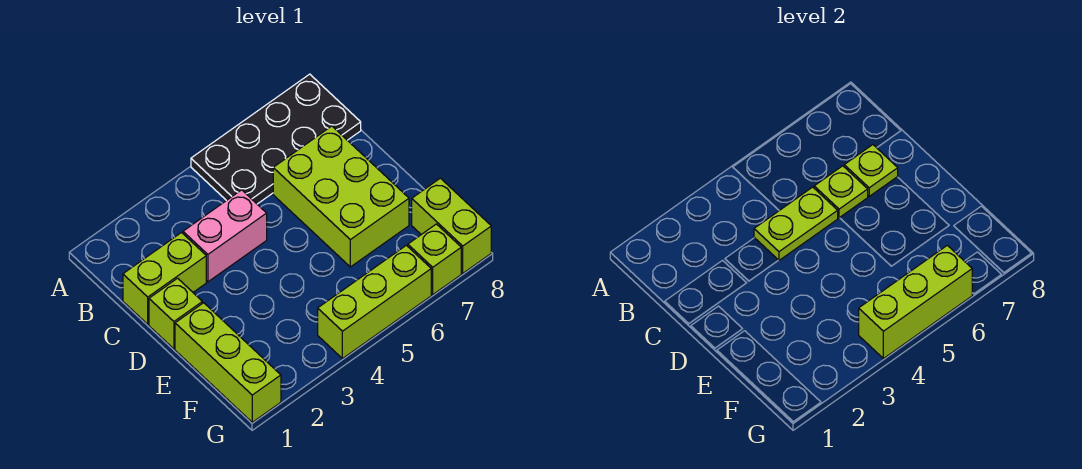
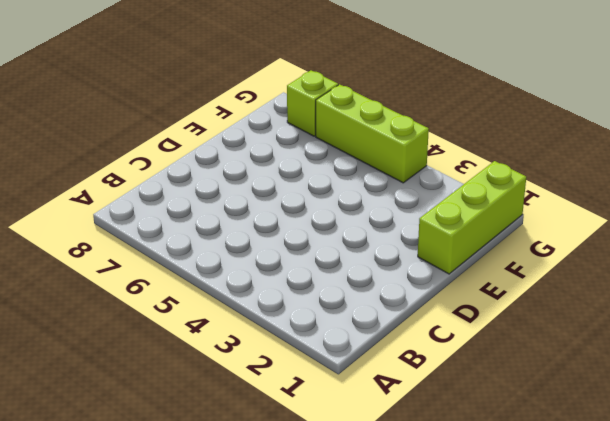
none -> black plate A5:B8 level 1
none -> lime brick C1:C2 level 1
none -> pink brick C3:C4 level 1

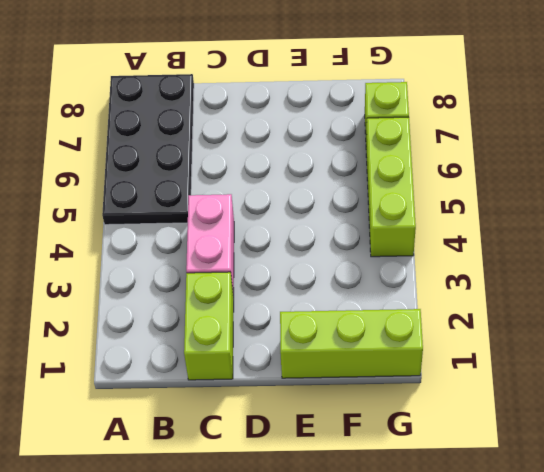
none -> lime brick C6:E7 level 1
none -> lime brick D1 level 1
none -> lime brick F8:G8 level 1

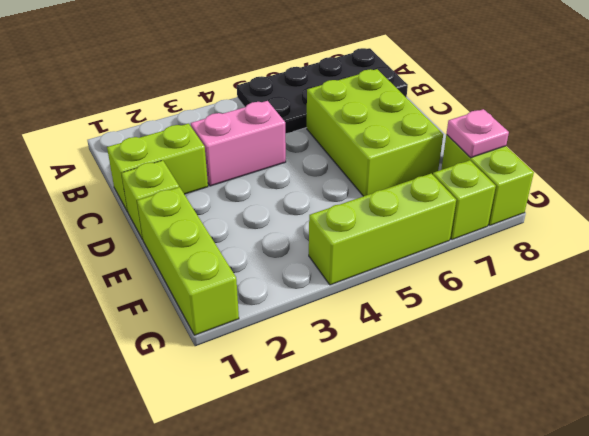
pink plate F8 level 2 -> none
none -> lime plate C4:C5 level 2
none -> lime plate C6 level 2
none -> lime plate C7 level 2

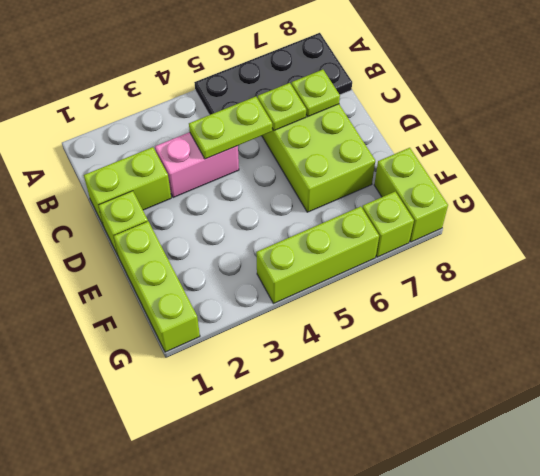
none -> lime brick G4:G6 level 2

